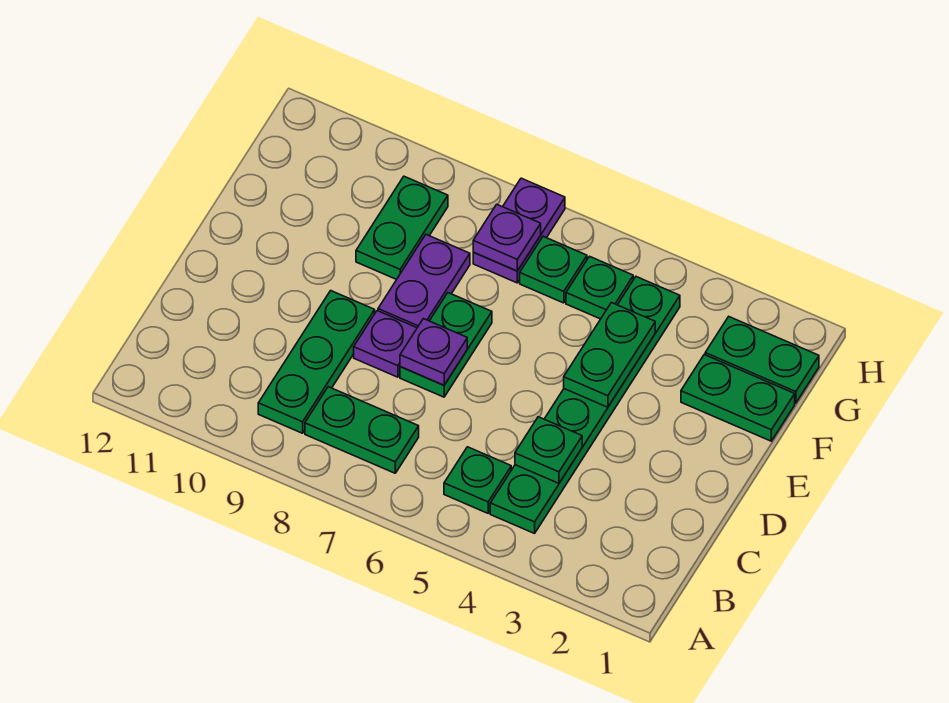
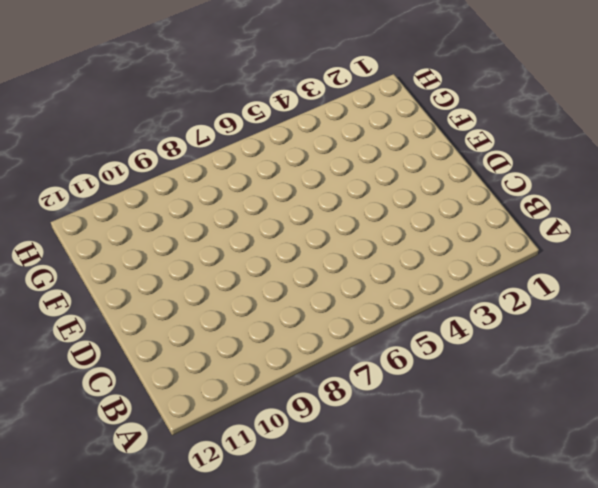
none -> green plate B4:G4 level 1
none -> green plate B5 level 1
none -> green plate B7:B8 level 1

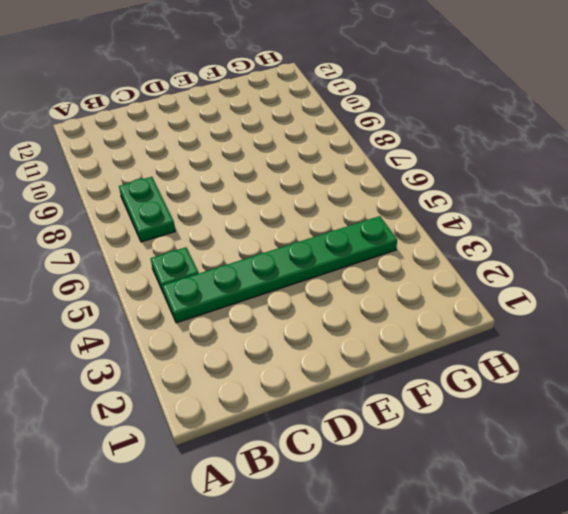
none -> green plate B9:D9 level 1
none -> green plate D7:E7 level 1
none -> purple plate D8 level 1

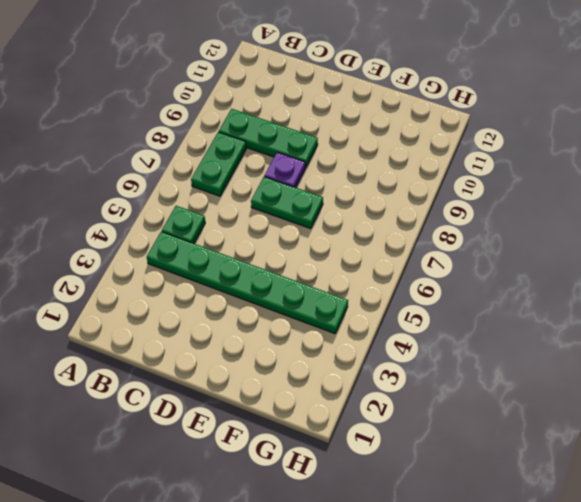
none -> purple plate E8:F8 level 1
none -> green plate F1:F2 level 1
none -> green plate F9:G9 level 1

